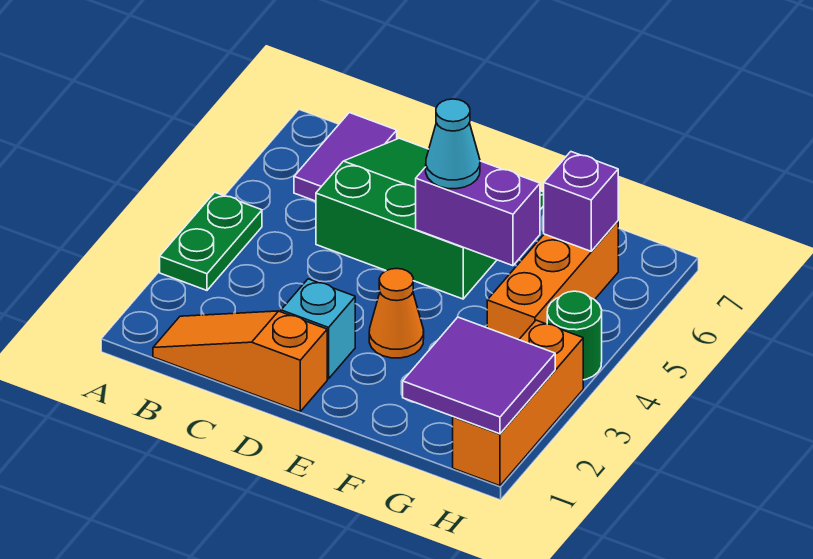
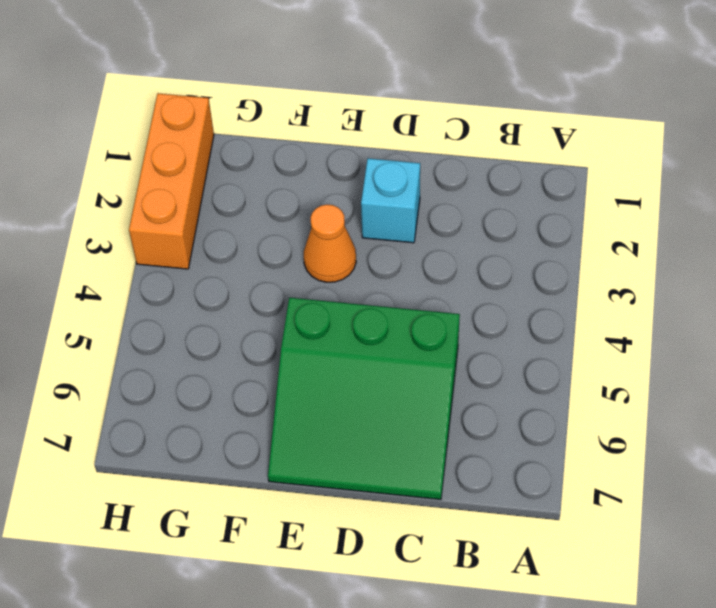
none -> green plate A3:A4 level 1
none -> orange slope B1:D1 level 1 top D
none -> purple tile B6:B7 level 1

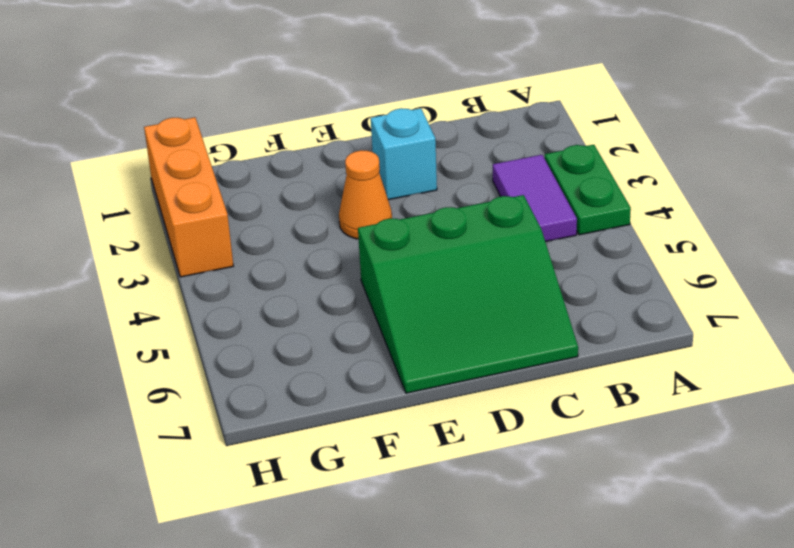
purple tile B3:B4 level 1 -> purple tile B6:B7 level 1
none -> orange slope B1:D1 level 1 top D
none -> orange brick G4:G6 level 1
none -> green round brick H4 level 1

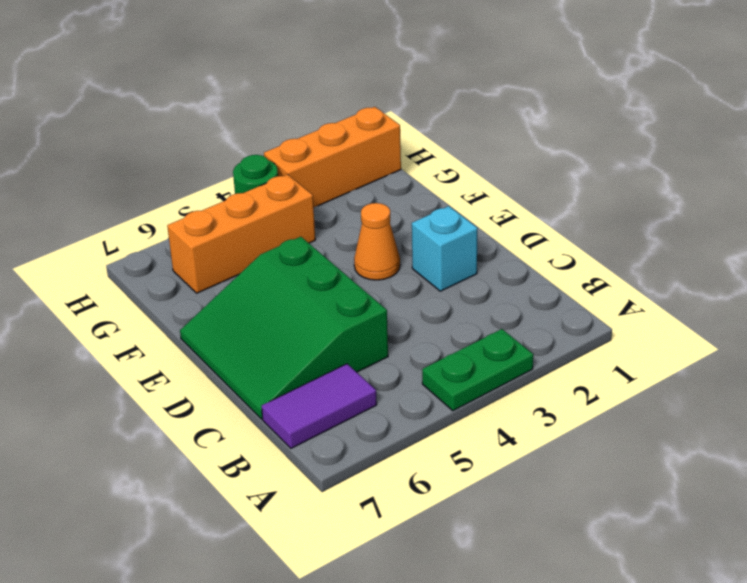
none -> orange slope B1:D1 level 1 top D
none -> purple brick E5:F5 level 2
none -> purple tile G1:H2 level 2

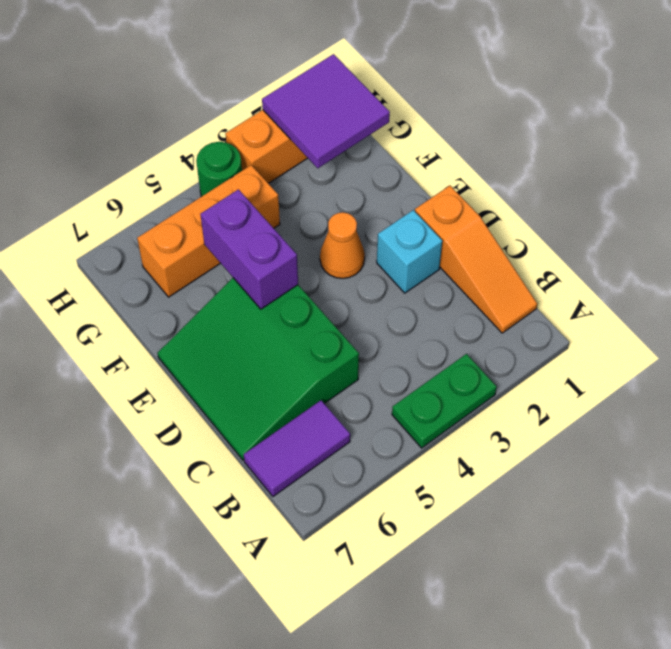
none -> purple brick G6 level 2
none -> cyan cone E5 level 3

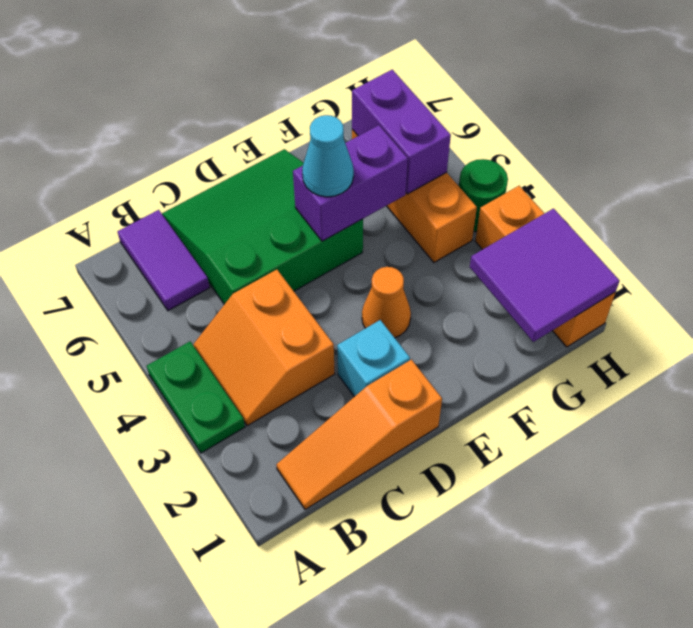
orange slope B3:C4 level 1 top C -> none
purple brick G5:G6 level 2 -> purple brick G6 level 2

